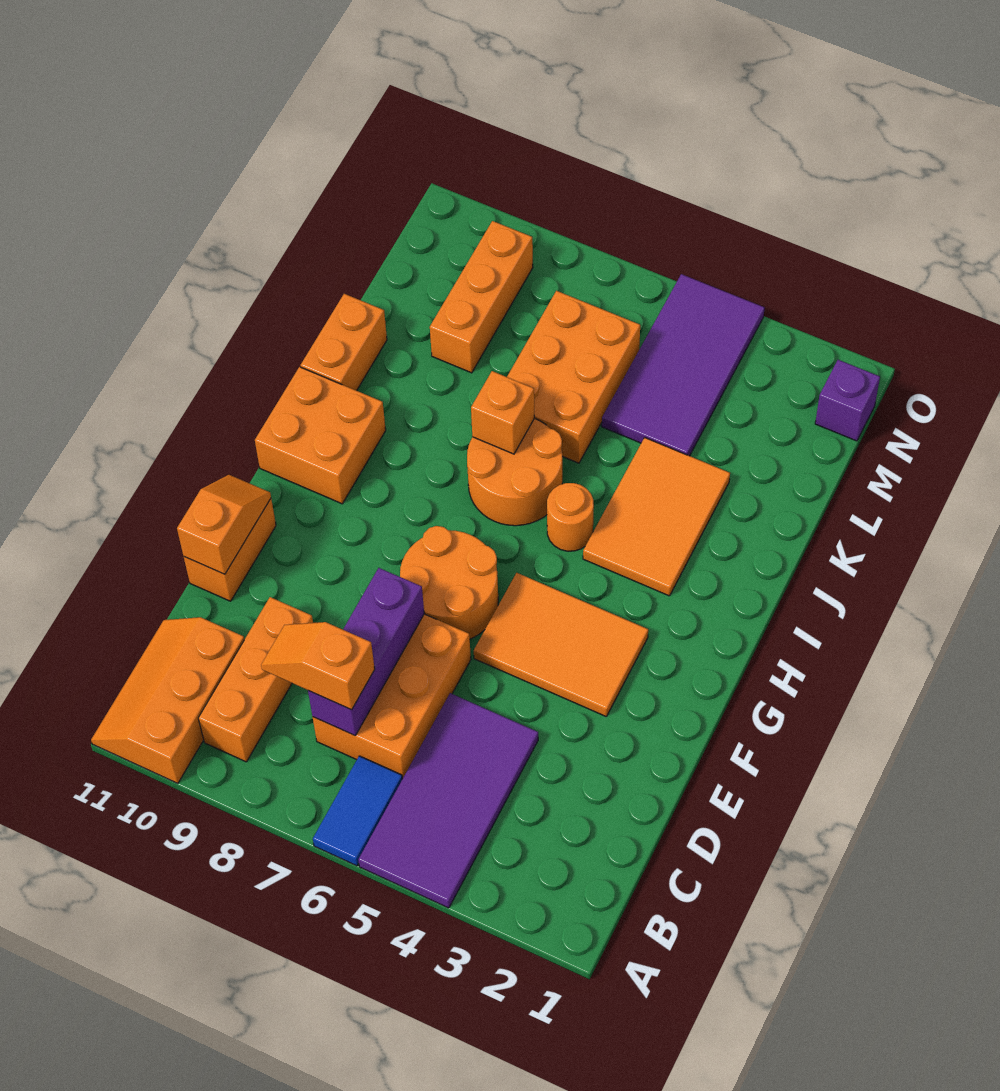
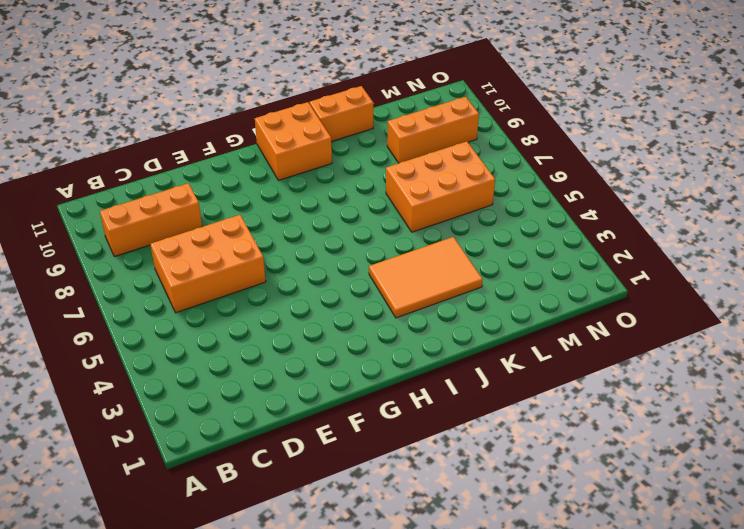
none -> purple tile A4:D5 level 1
none -> blue tile A6:B6 level 1
none -> orange slope A10:C11 level 1 top 10

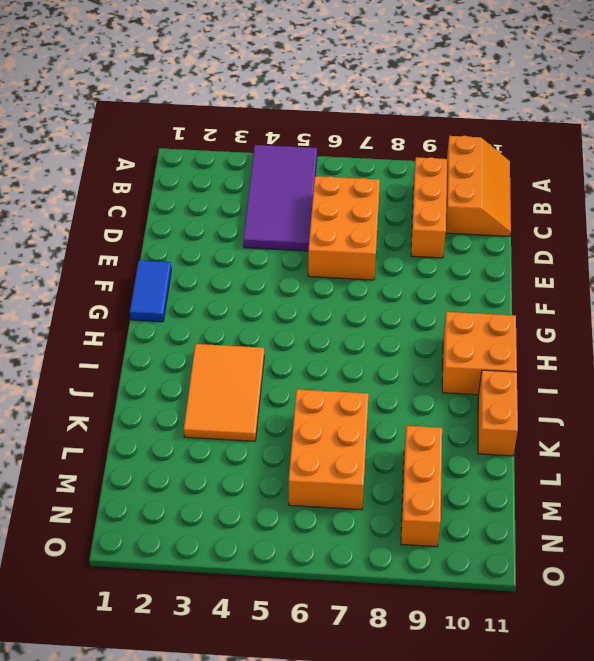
blue tile F1:G1 level 1 -> blue tile A6:B6 level 1
none -> orange brick E11:F11 level 1
none -> orange tile F3:G5 level 1
none -> orange round brick F6:G7 level 1

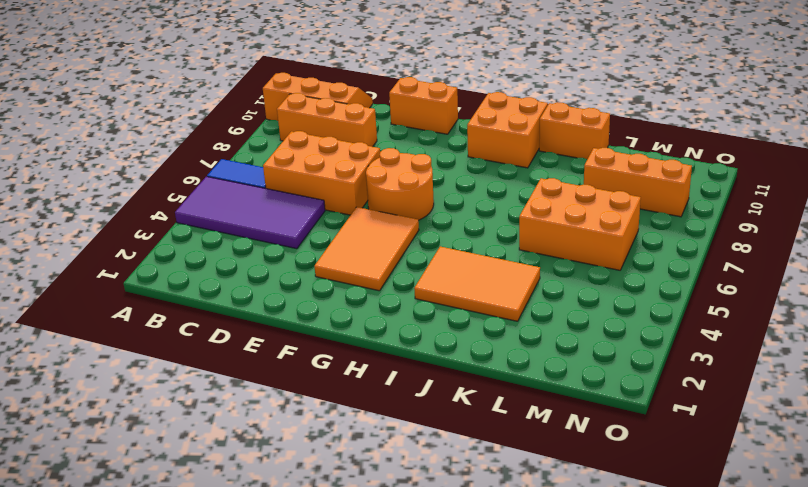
none -> orange round brick I5 level 1
none -> orange round brick I6:J7 level 1
none -> purple tile L4:O5 level 1

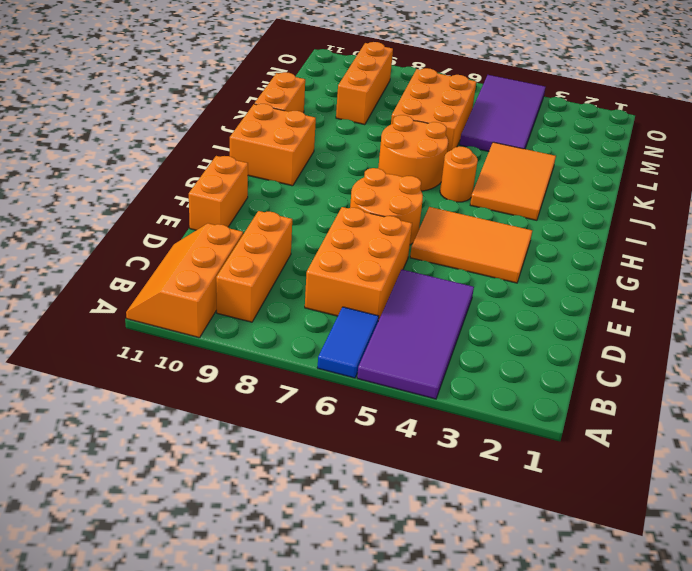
none -> purple brick N1 level 1
none -> purple brick C7:E7 level 2
none -> orange slope E11:F11 level 2 top E

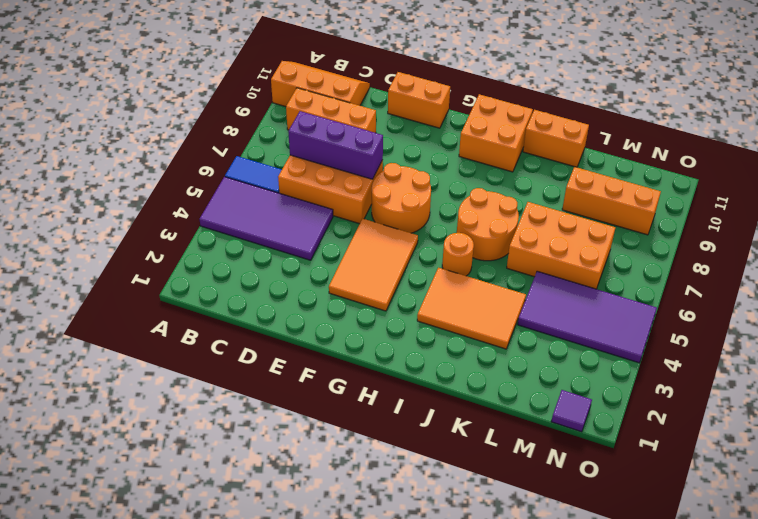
purple tile N1 level 1 -> purple brick N1 level 1
none -> orange slope E11:F11 level 2 top E
none -> orange brick J7 level 2
none -> orange slope C7:C8 level 3 top 7

